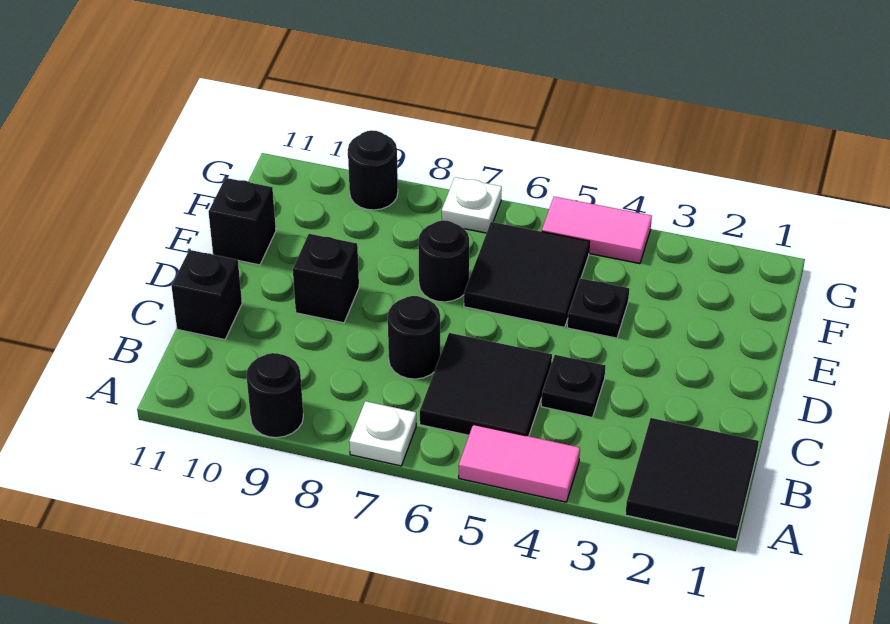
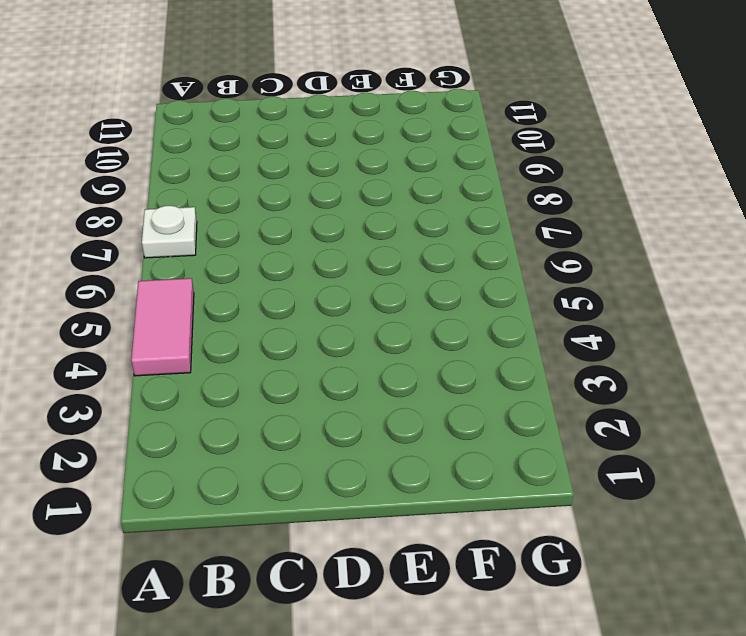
none -> black tile A1:B2 level 1
none -> black round brick A9 level 1
none -> black tile B5:C6 level 1

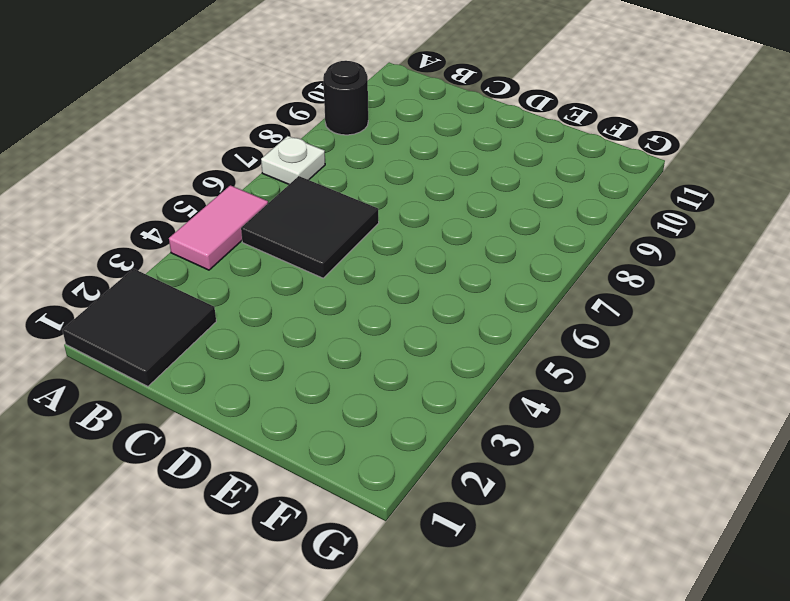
none -> black plate C4 level 1
none -> black round brick C7 level 1
none -> black brick C11 level 1

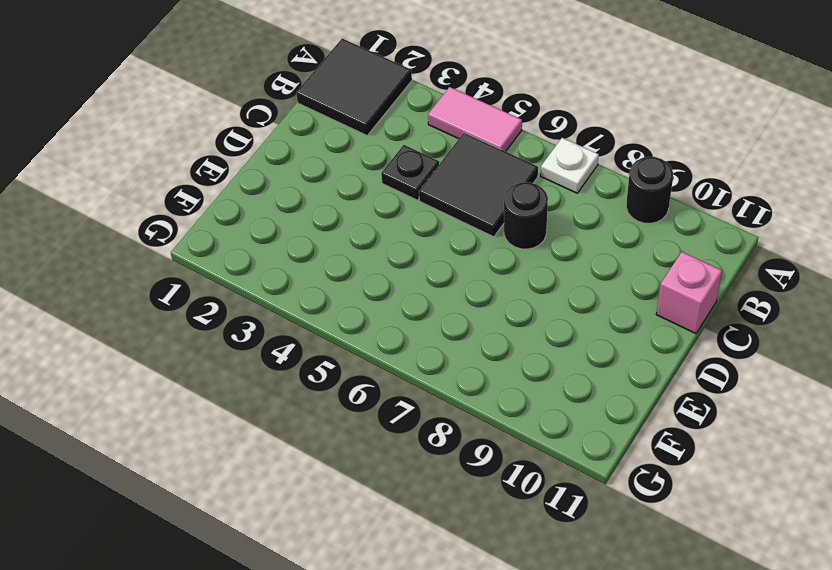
pink brick C11 level 1 -> black brick C11 level 1
none -> black brick D9 level 1
none -> black plate E4 level 1
none -> black tile E5:F6 level 1

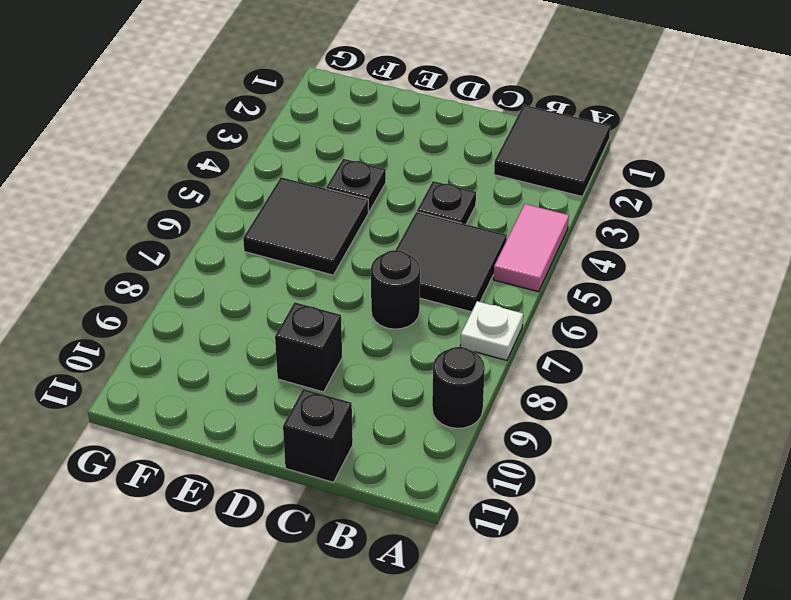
none -> black round brick E7 level 1
none -> black brick E11 level 1
none -> pink tile G4:G5 level 1

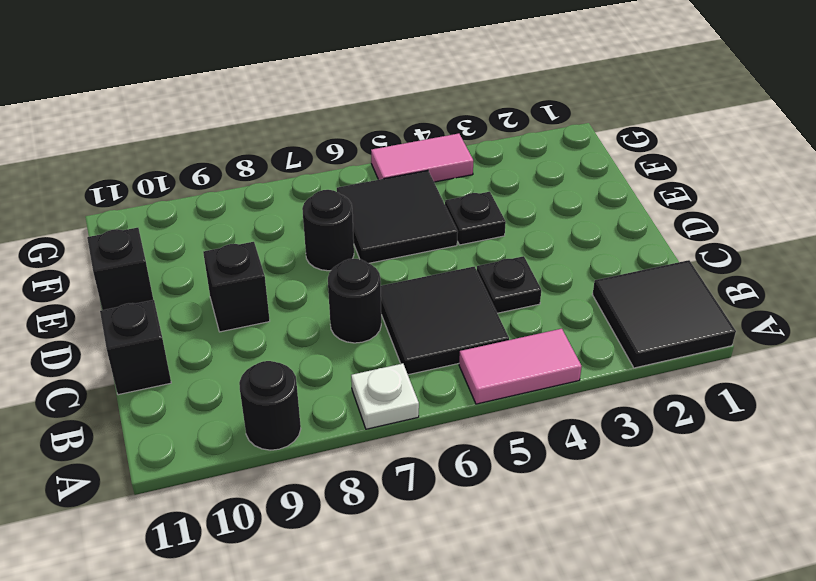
none -> white plate G7 level 1
none -> black round brick G9 level 1

